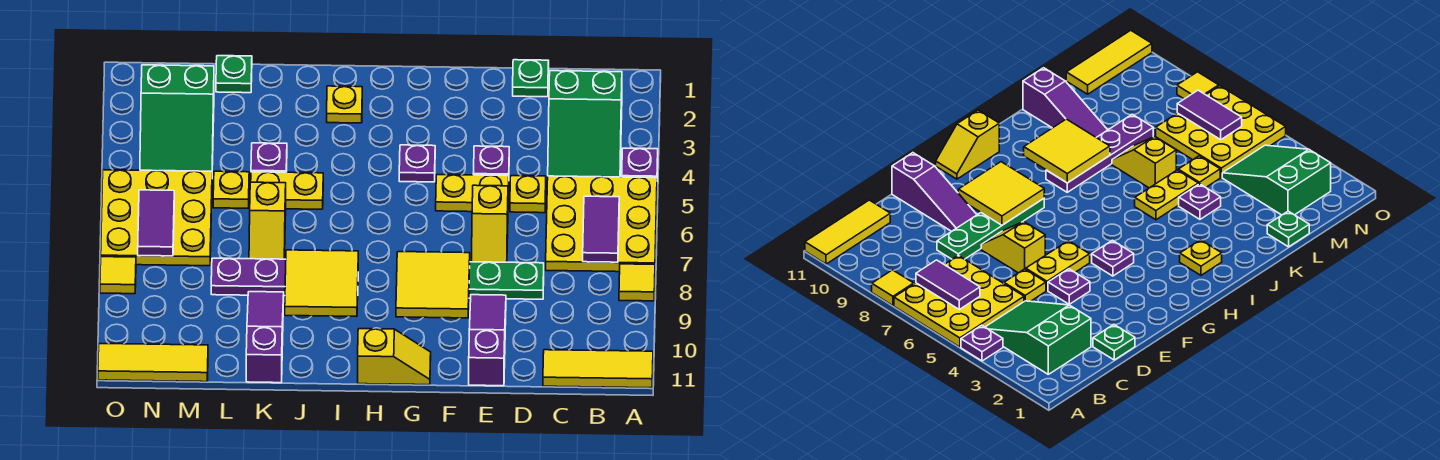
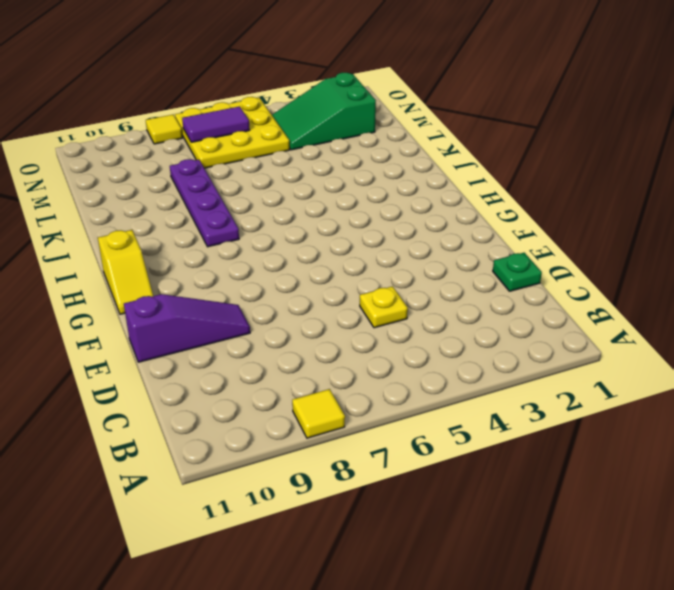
none -> purple plate A4 level 1
none -> yellow plate A5:C7 level 1
none -> yellow tile A11:C11 level 1
none -> green slope B2:C4 level 1 top 2

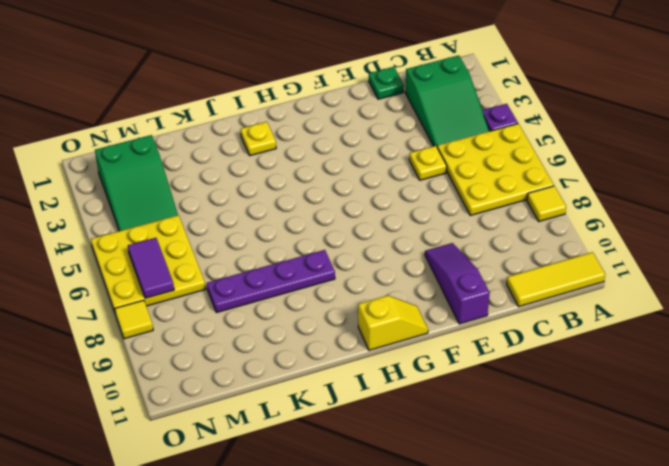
none -> green plate D8:G8 level 1
none -> purple plate E4 level 1
none -> yellow plate E5:F5 level 1
none -> yellow slope E6:E7 level 1 top 6

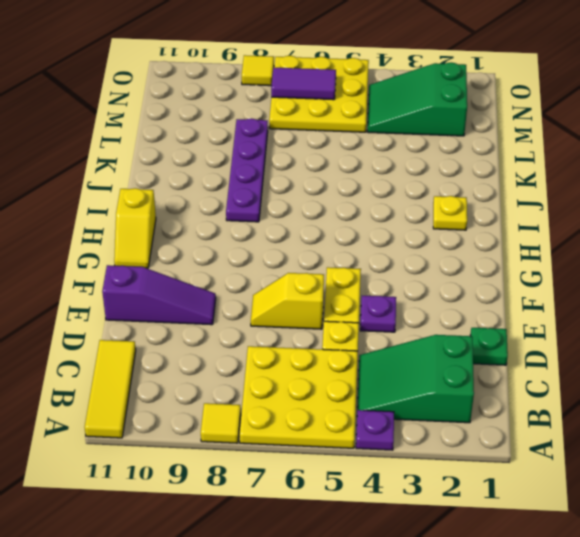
none -> green plate D8:G8 level 1
none -> purple plate G4 level 1
none -> yellow plate J5:K5 level 1
none -> purple plate K4 level 1

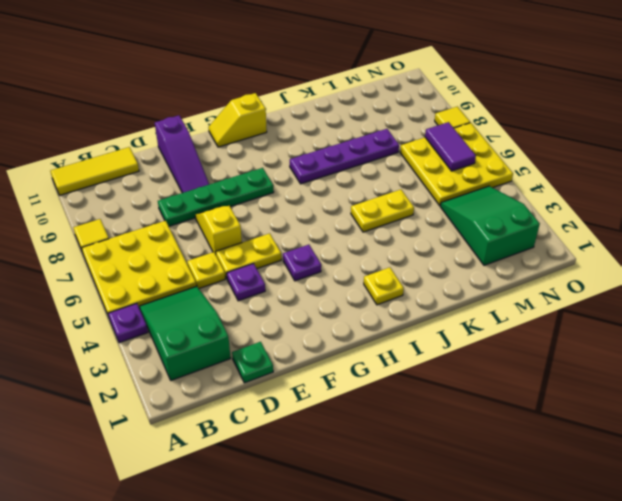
none -> purple plate K4 level 1
none -> yellow slope K6:K7 level 1 top 6
none -> purple slope K9:K11 level 1 top 11
none -> green plate L1 level 1

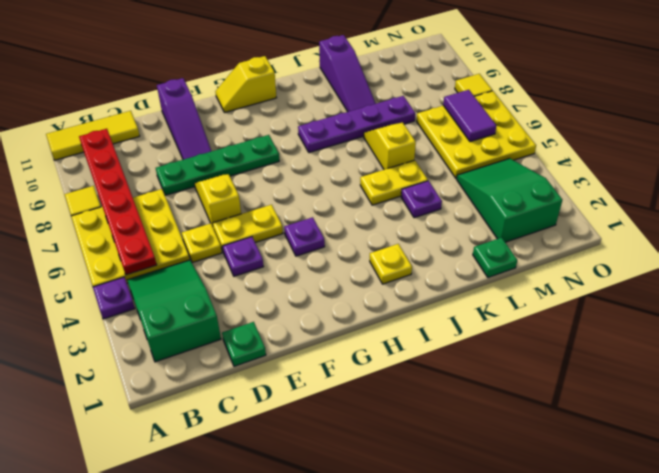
red plate B5:B10 level 2 -> purple tile B6:B7 level 2
none -> yellow plate L5 level 1
none -> yellow tile M11:O11 level 1
none -> yellow tile F8:G9 level 2
none -> yellow tile I8:J9 level 2

